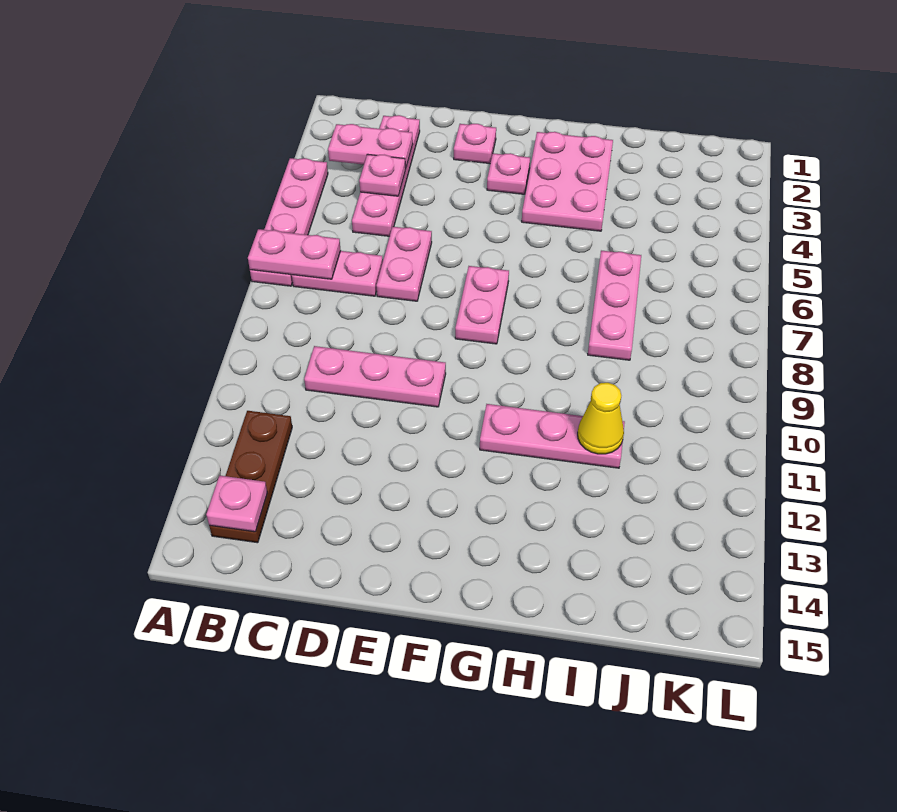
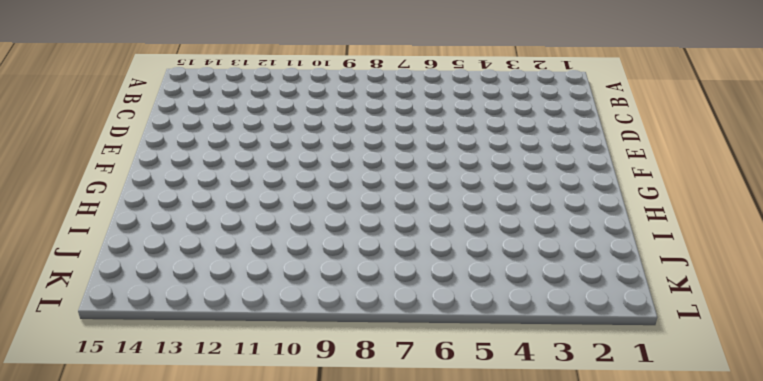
none -> pink plate A4:A7 level 1
none -> pink plate B7:C7 level 1
none -> brown plate B12:B14 level 1

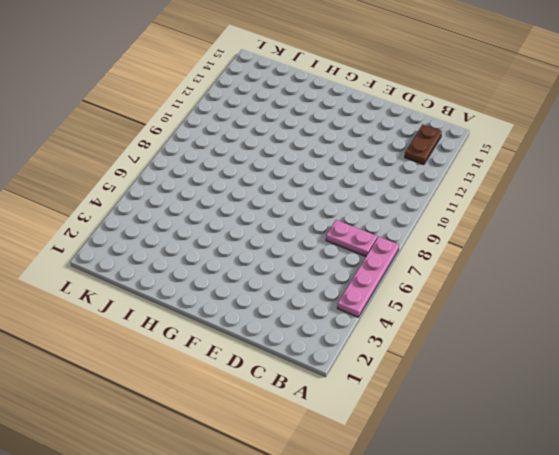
brown plate B13:B14 level 1 -> brown plate B12:B14 level 1
none -> pink plate C2:C5 level 1
none -> pink plate C10:E10 level 1
none -> pink plate D6:D7 level 1

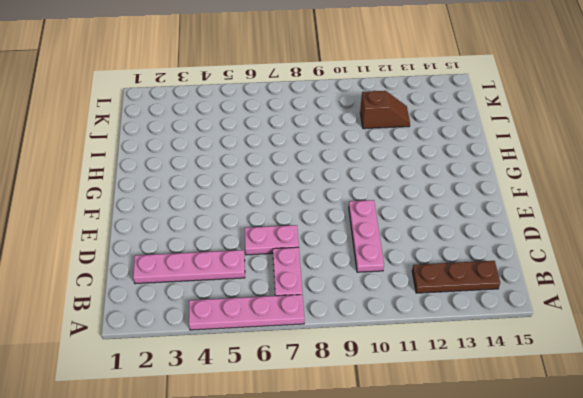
brown slope J11:J12 level 1 top 11 -> none
none -> pink plate E2 level 1
none -> pink plate F3 level 1
none -> pink plate F7:F8 level 1

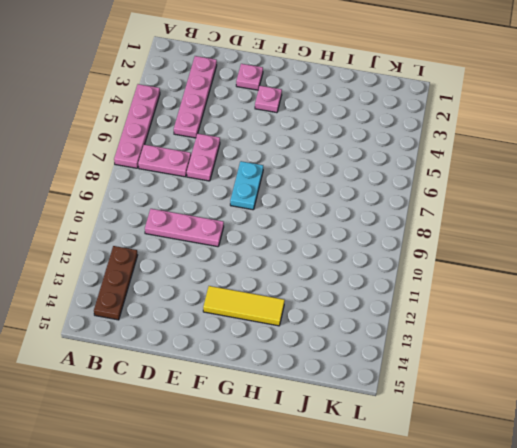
cyan plate F7:F8 level 1 -> pink plate F7:F8 level 1
yellow tile F13:H13 level 1 -> none
none -> pink plate G2:H4 level 1
none -> pink plate G11:I11 level 1
none -> pink plate I6:I8 level 1

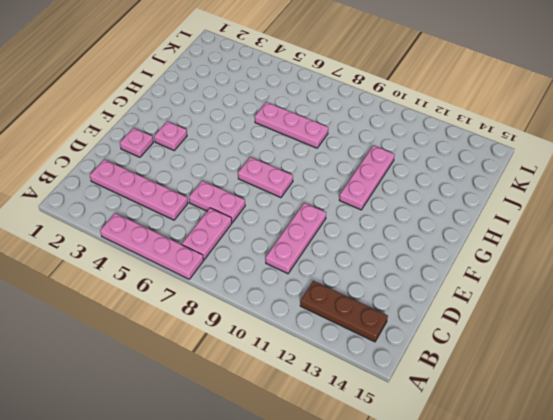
none -> pink plate G2:H4 level 1
none -> pink plate A7:B7 level 2
none -> pink plate B3:C3 level 2

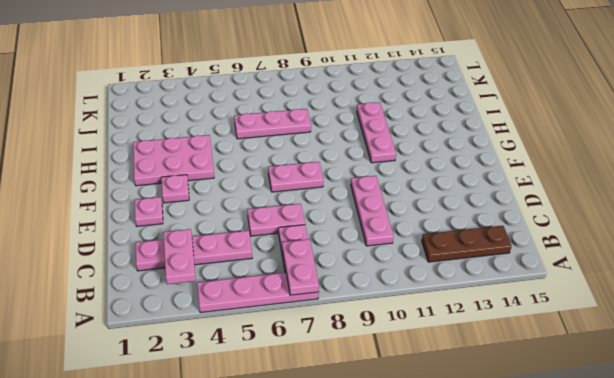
none -> pink plate B14 level 2
none -> pink plate C4 level 2
none -> yellow cone I11 level 2

